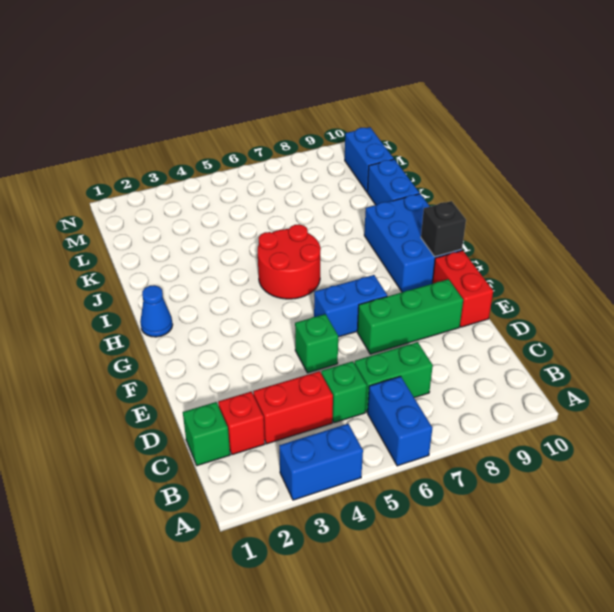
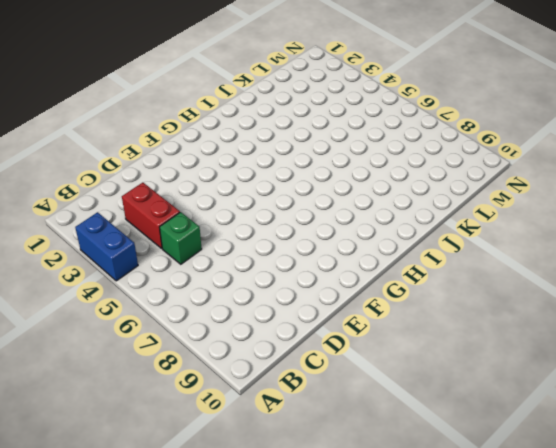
none -> blue brick A6:B6 level 1
none -> green brick C1 level 1
none -> red brick C2 level 1

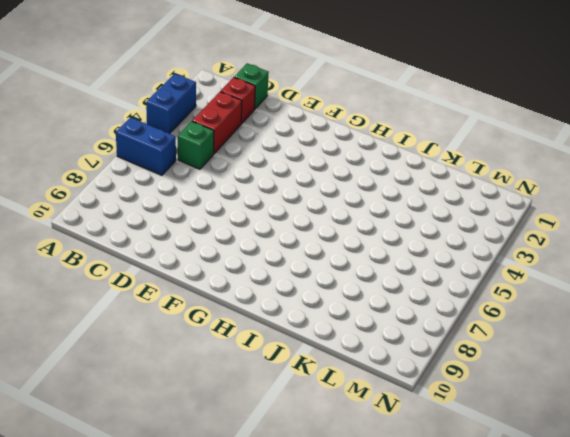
none -> green brick C6:C7 level 1
none -> green brick E5 level 1
none -> green brick E7:E9 level 1

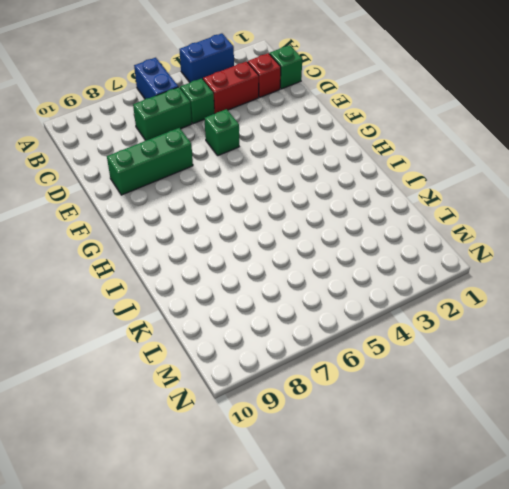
none -> red brick E10:F10 level 1
none -> blue brick F6:F7 level 1
none -> blue brick G9:I10 level 1

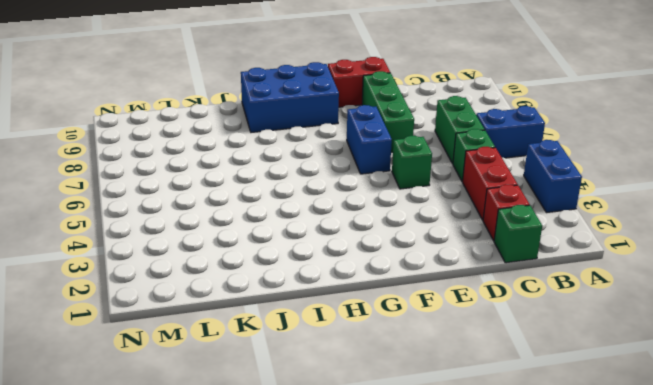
none -> blue cone H1 level 1
none -> red round brick H5:I6 level 1
none -> blue brick J10:K10 level 1

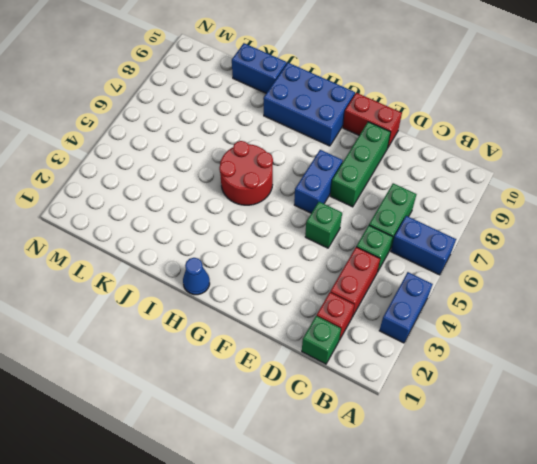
none -> blue brick L10:M10 level 1
none -> black brick G10 level 2

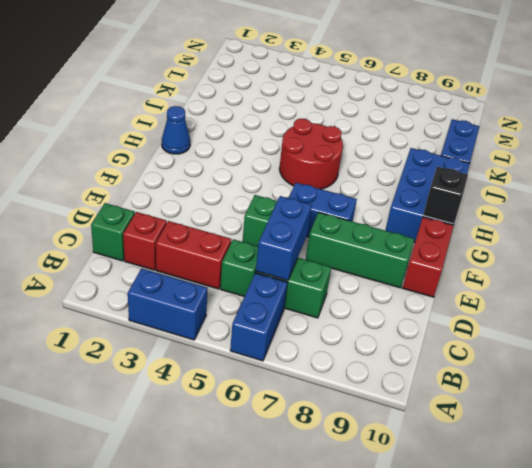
blue brick C6:D6 level 2 -> blue brick L10:M10 level 1

